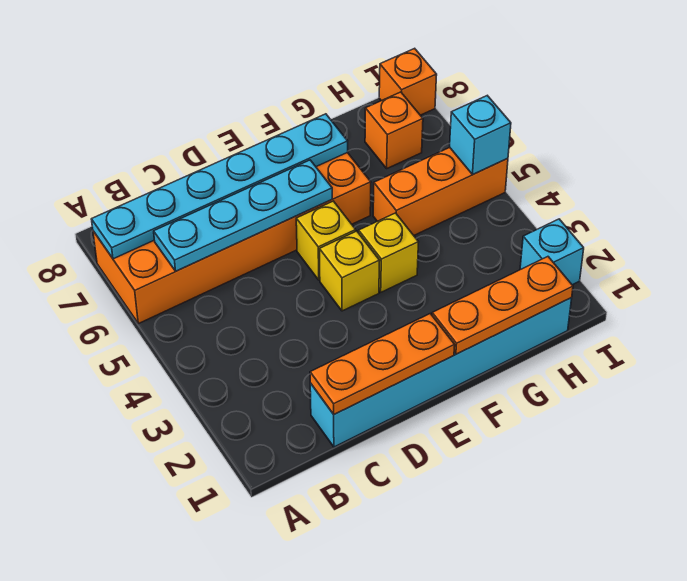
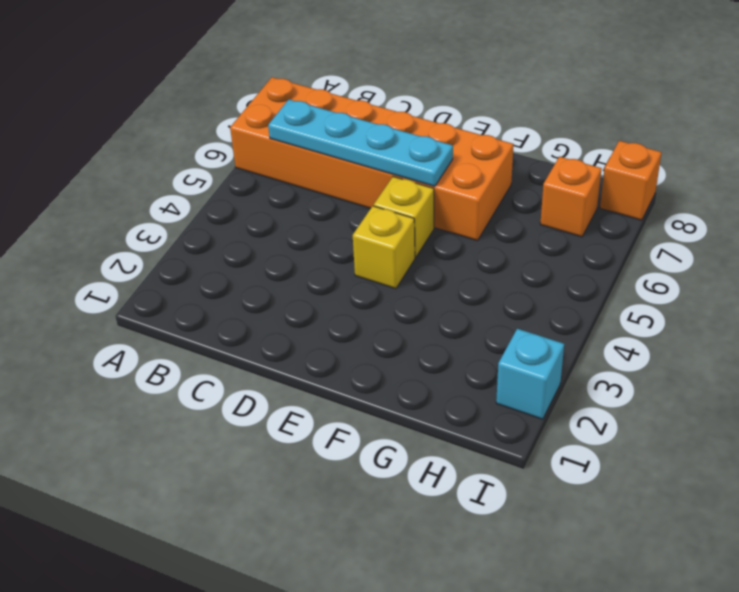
none -> cyan brick C1:H1 level 1
none -> yellow brick F4 level 1
none -> orange brick G5:I5 level 1

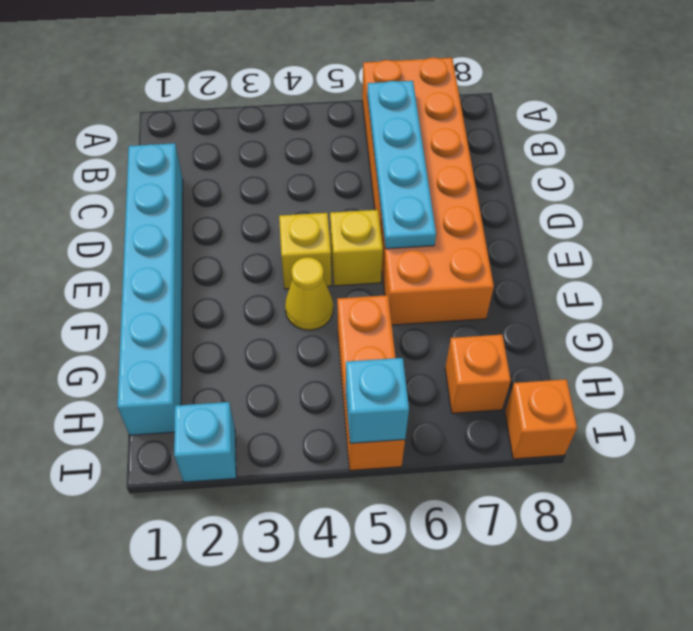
yellow cone F4 level 1 -> yellow brick F4 level 1
none -> cyan plate A7:F7 level 2
none -> orange plate C1:E1 level 2
none -> orange plate F1:H1 level 2

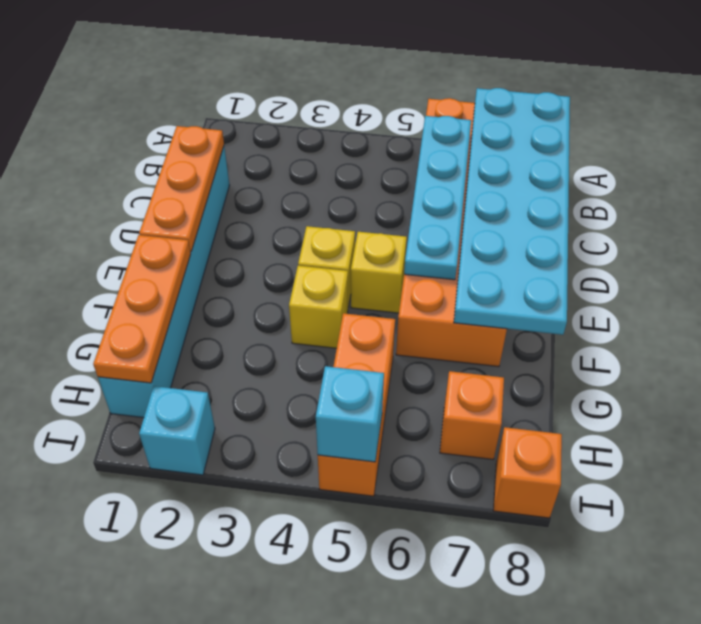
cyan plate A7:F8 level 2 -> cyan plate A7:F7 level 2

